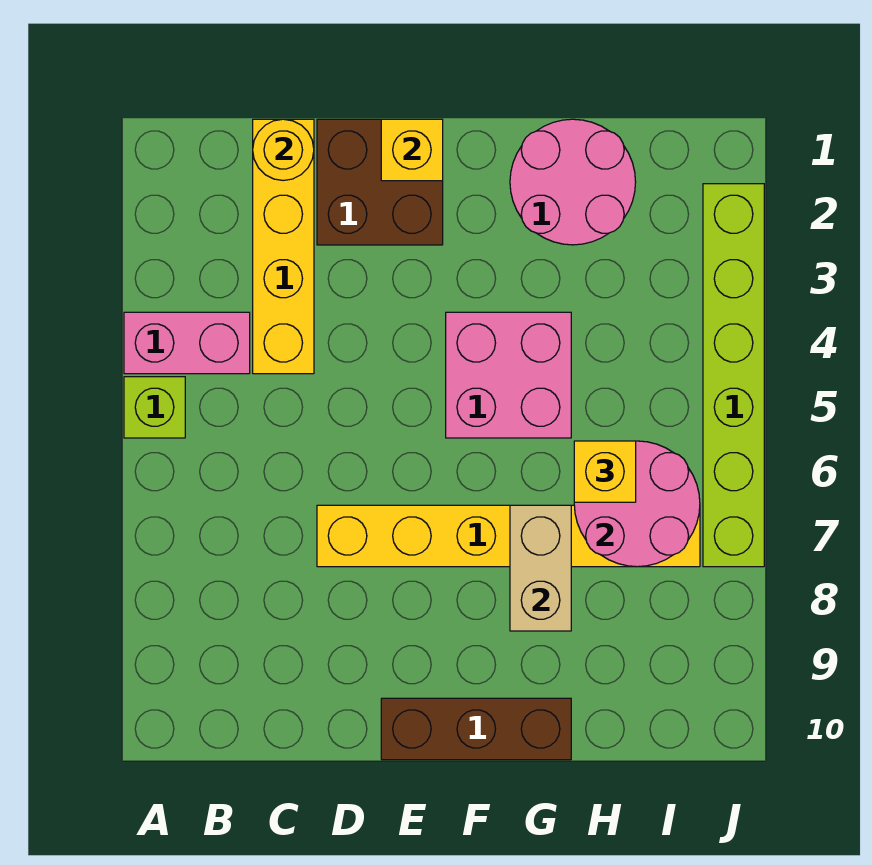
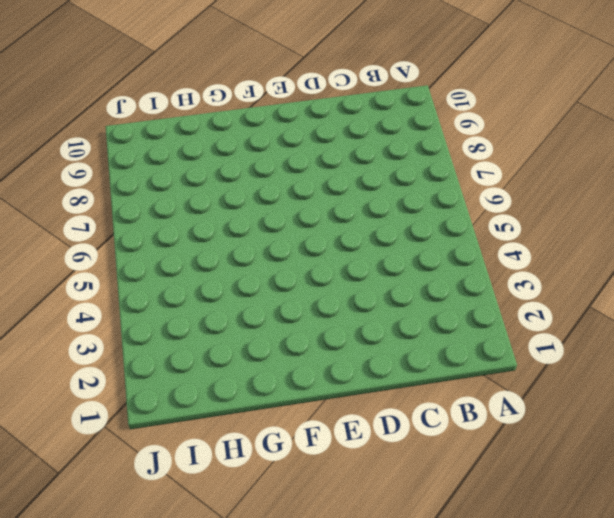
none -> pink brick A4:B4 level 1
none -> lime brick A5 level 1
none -> yellow brick C1:C4 level 1

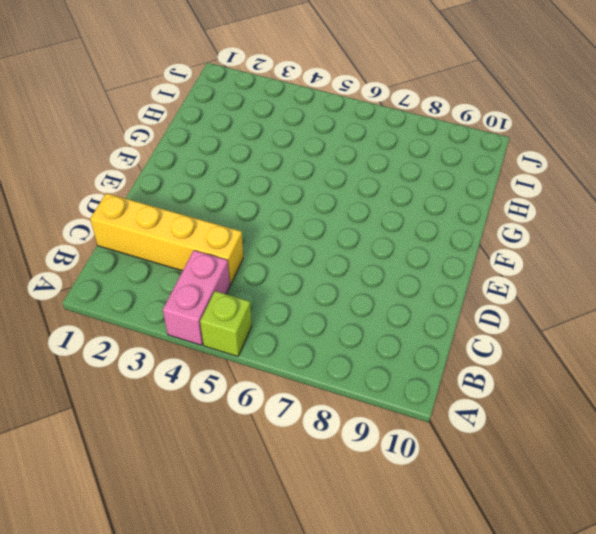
none -> brown brick D1:E2 level 1
none -> yellow brick D7:I7 level 1
none -> brown brick E10:G10 level 1

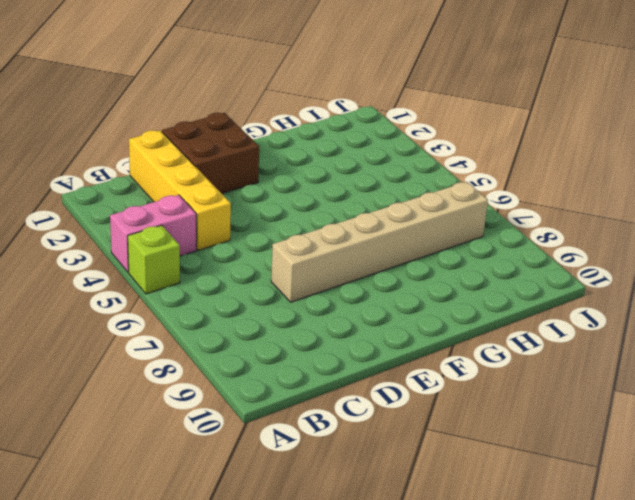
tan brick D7:I7 level 1 -> yellow brick D7:I7 level 1
none -> brown brick E10:G10 level 1
none -> pink brick F4:G5 level 1
none -> pink round brick G1:H2 level 1

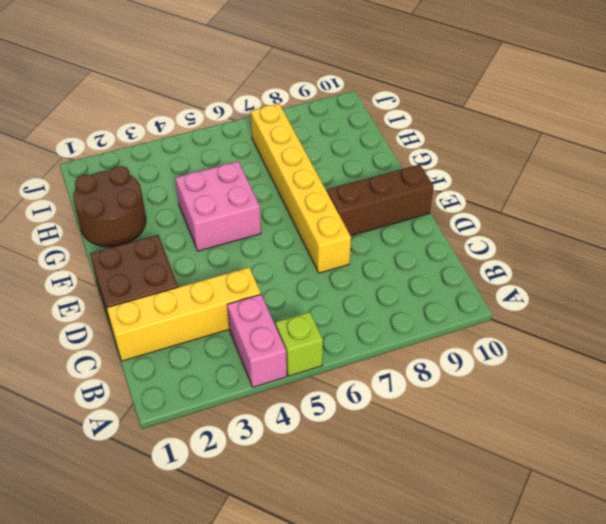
brown brick E8:E10 level 1 -> brown brick E10:G10 level 1
brown round brick G1:H2 level 1 -> pink round brick G1:H2 level 1
none -> lime brick J2:J7 level 1
none -> yellow round brick C1 level 2
none -> yellow brick E1 level 2

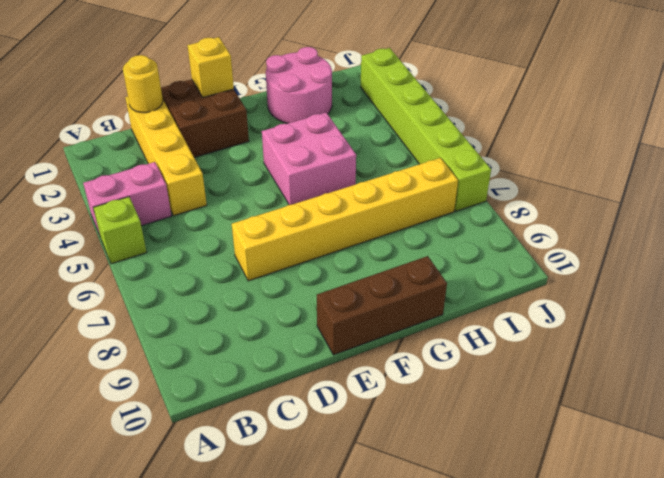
none -> tan brick G7:G8 level 2
none -> pink round brick H6:I7 level 2
none -> yellow brick H6 level 3

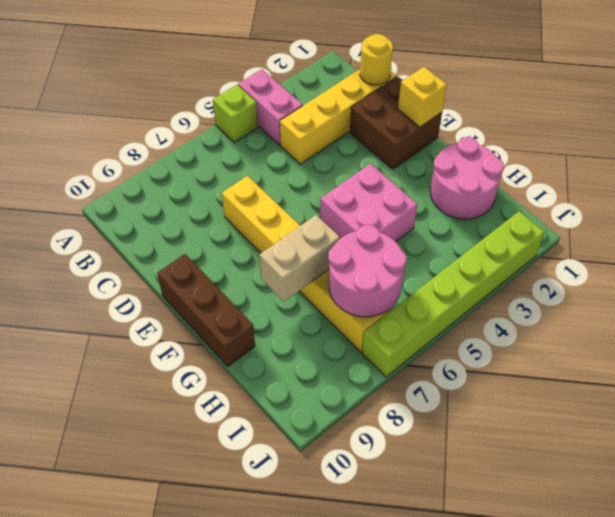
none -> yellow brick H6 level 3

